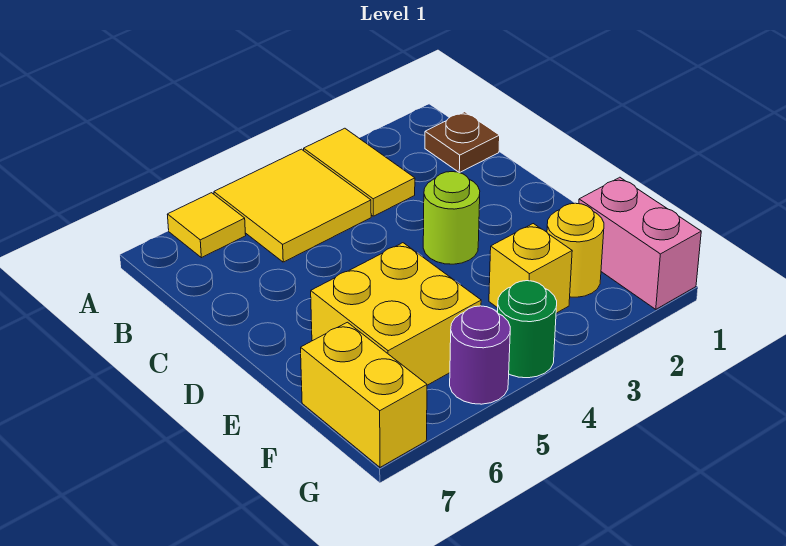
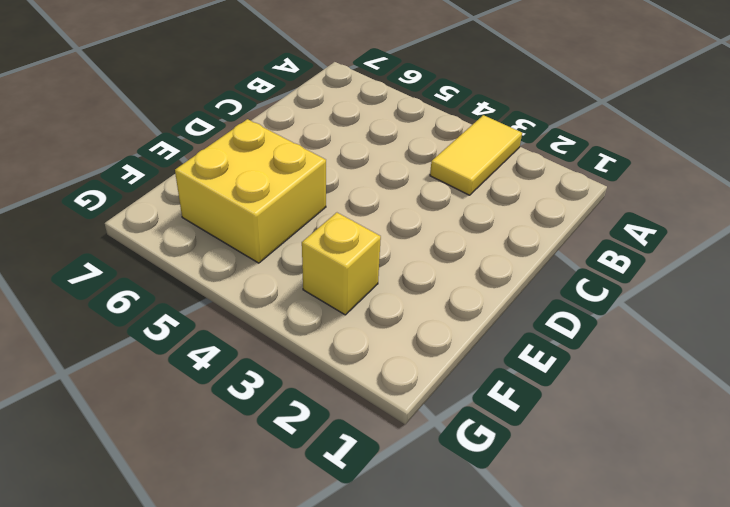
none -> yellow tile A4:B5 level 1
none -> yellow tile A6 level 1
none -> brown plate B1 level 1

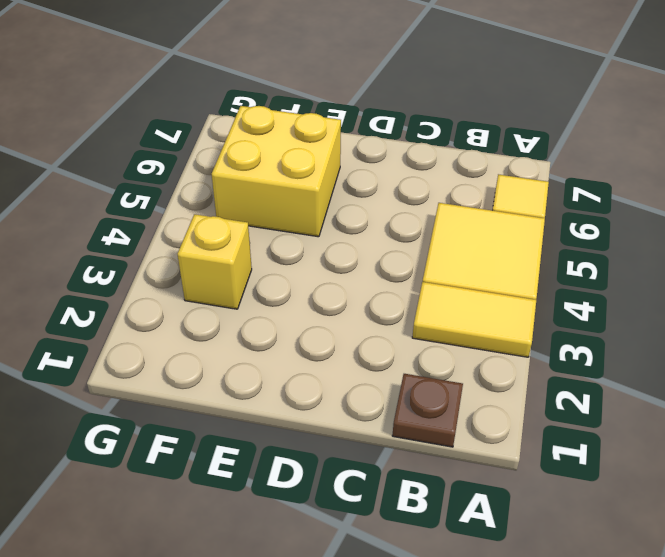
none -> lime round brick D3 level 1
none -> pink brick F1:G1 level 1
none -> yellow round brick F2 level 1

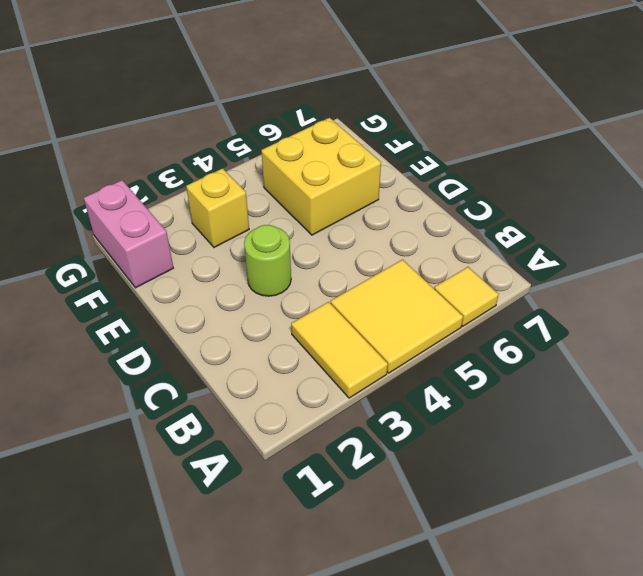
none -> brown plate B1 level 1
none -> yellow round brick F2 level 1
none -> yellow brick F7:G7 level 1

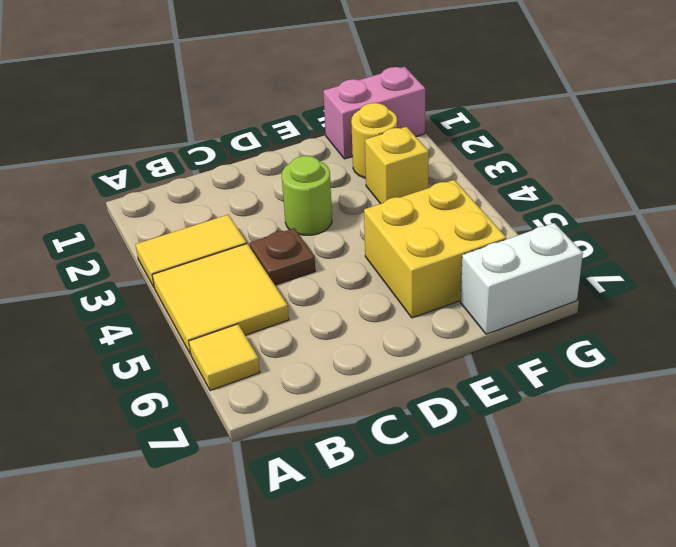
brown plate C4 level 1 -> brown plate B1 level 1
white brick F7:G7 level 1 -> yellow brick F7:G7 level 1
none -> green round brick G4 level 1
none -> purple round brick G5 level 1

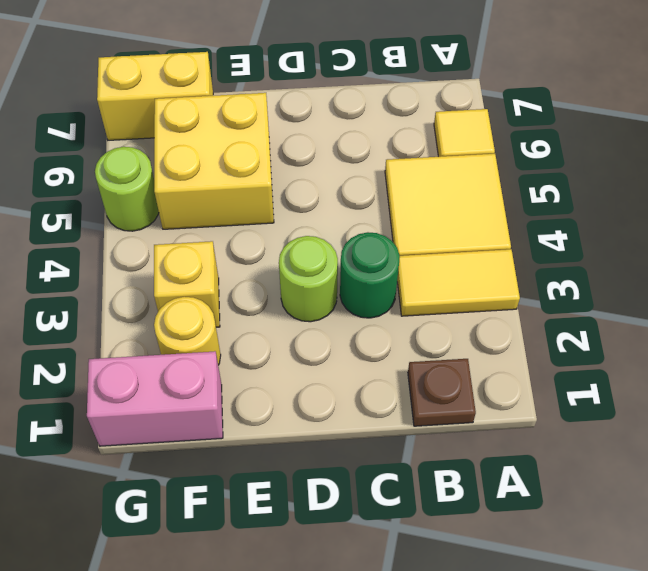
green round brick C3 level 1 -> green round brick G4 level 1
lime round brick G5 level 1 -> purple round brick G5 level 1

